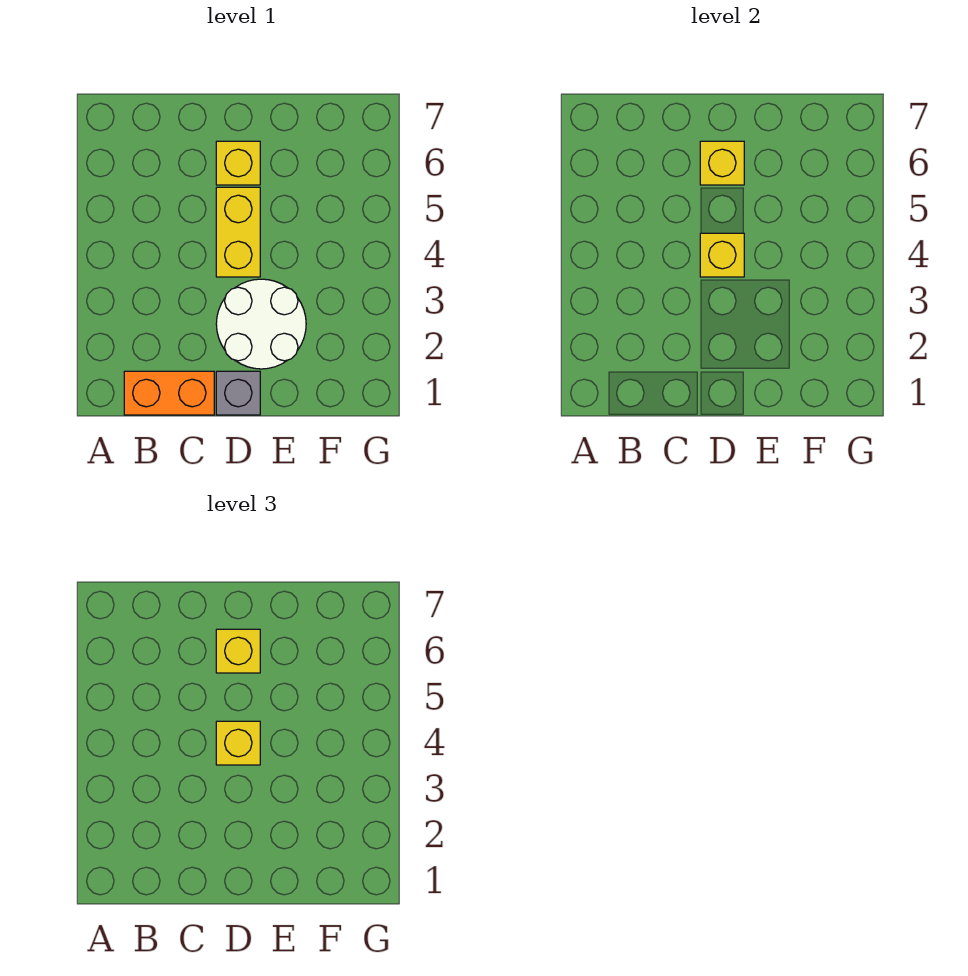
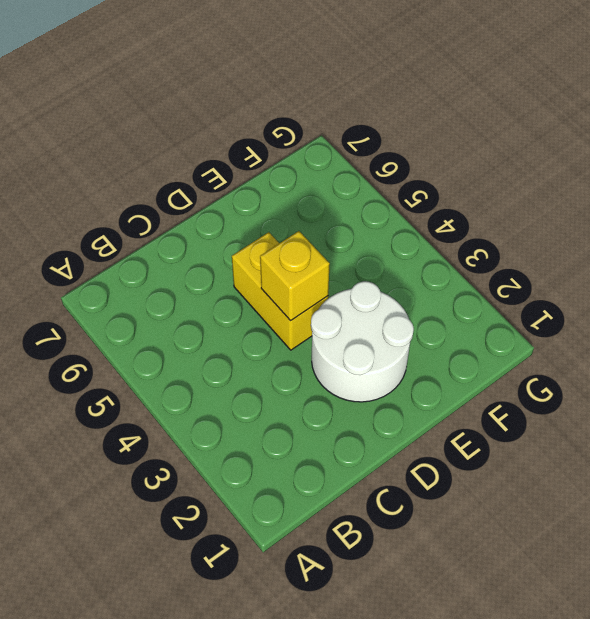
none -> orange brick B1:C1 level 1
none -> grey brick D1 level 1

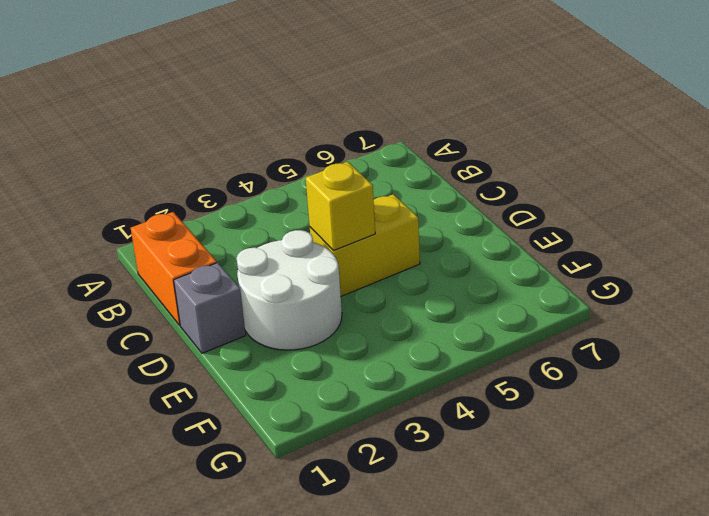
none -> yellow brick D6 level 1
none -> yellow brick D6 level 2

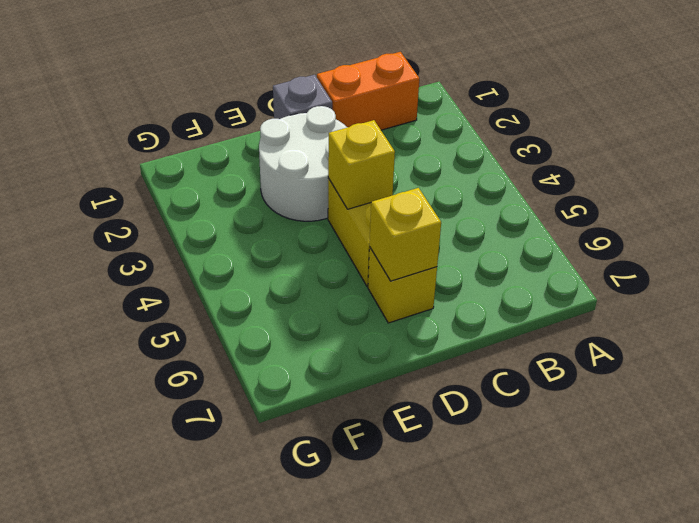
none -> yellow brick D4 level 3
none -> yellow brick D6 level 3

